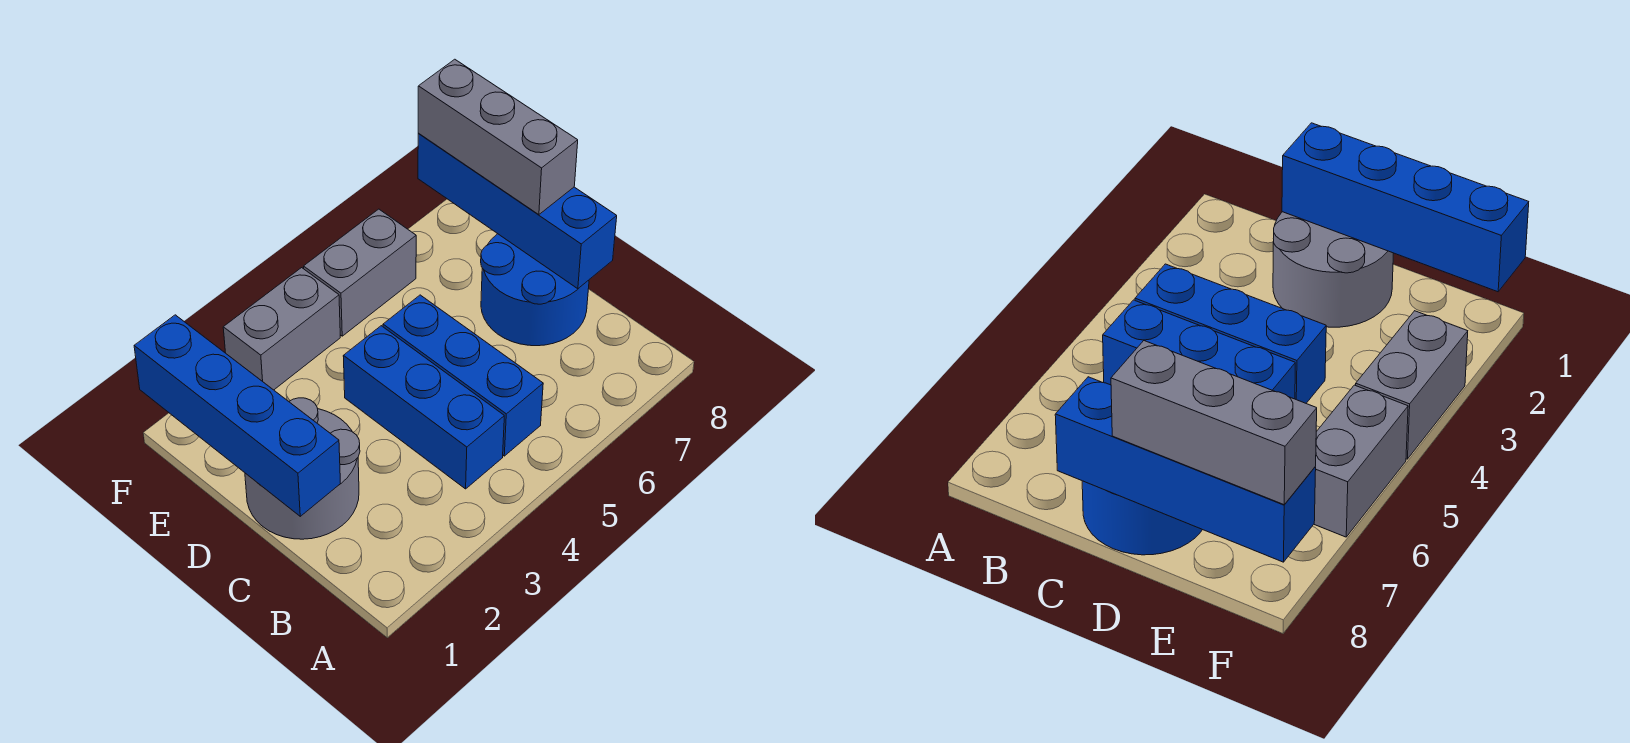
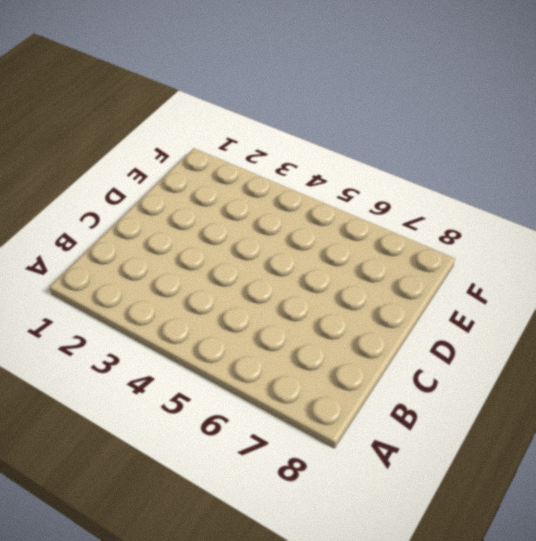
none -> blue brick B4:D4 level 1
none -> blue brick B5:D5 level 1

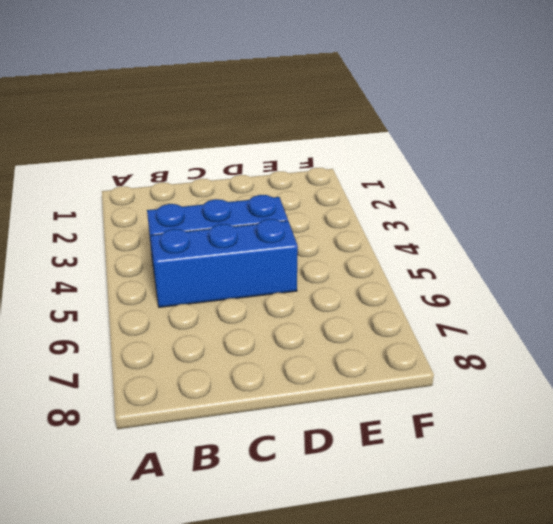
none -> grey round brick C1:D2 level 1
none -> blue round brick C7:D8 level 1

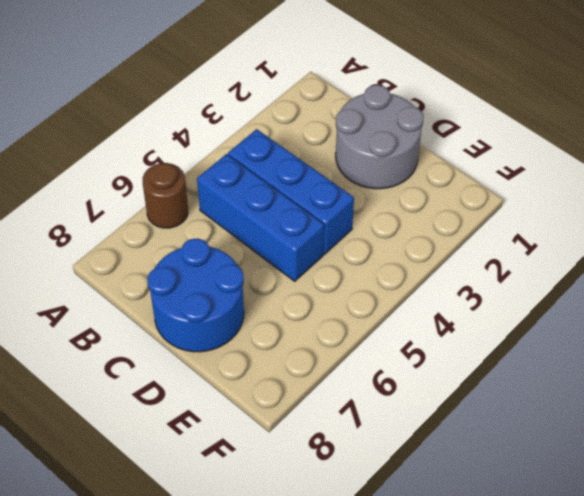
brown round brick A6 level 1 -> none
none -> grey brick F3:F4 level 1
none -> grey brick F5:F6 level 1

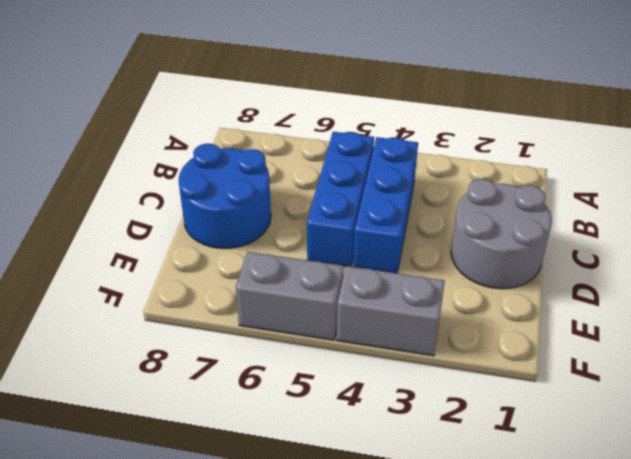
none -> blue brick C1:F1 level 2
none -> blue brick C8:F8 level 2

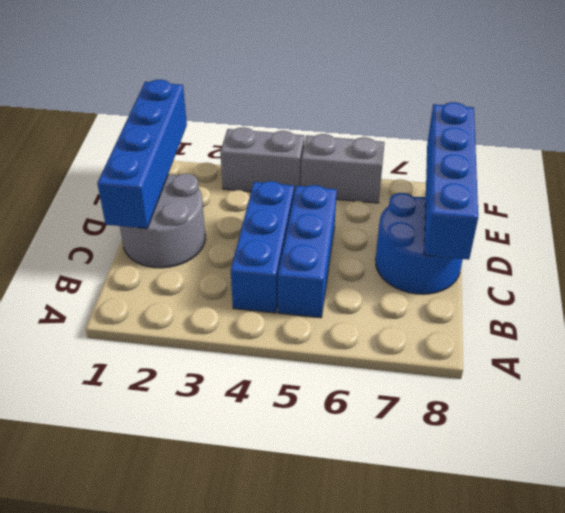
none -> grey brick D8:F8 level 3

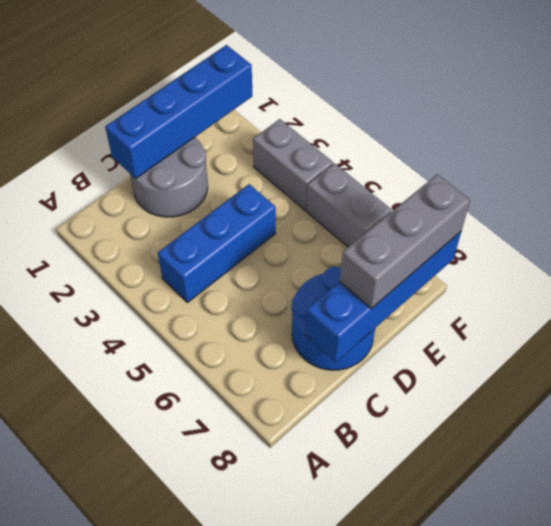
none -> blue brick B5:D5 level 1

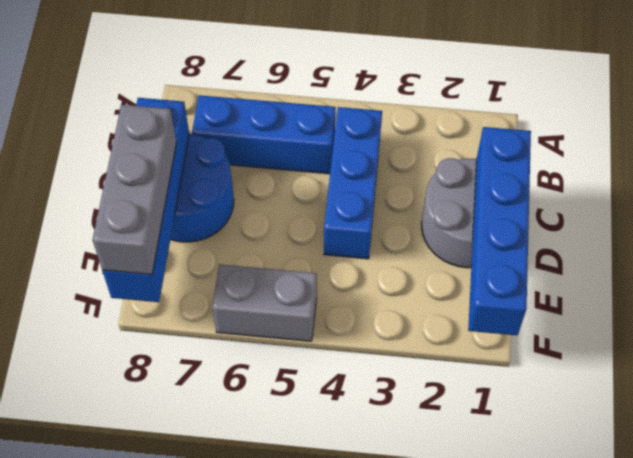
blue brick B5:B7 level 1 -> blue brick B5:D5 level 1
none -> grey brick F3:F4 level 1

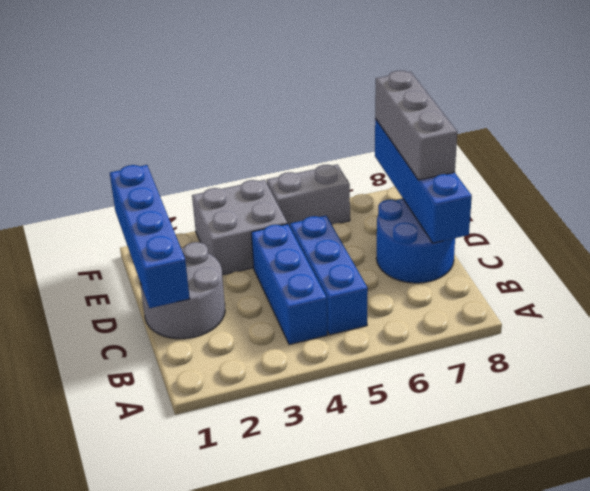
grey brick E3:F4 level 1 -> grey brick F3:F4 level 1

